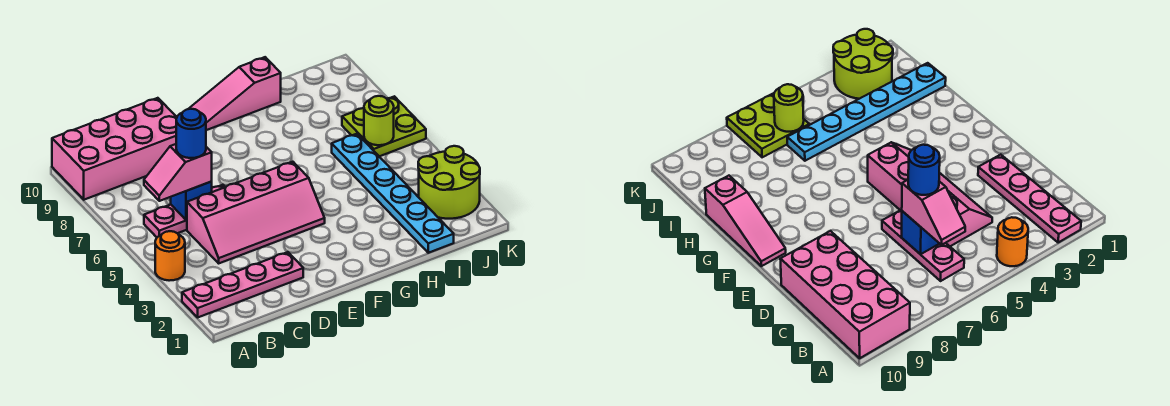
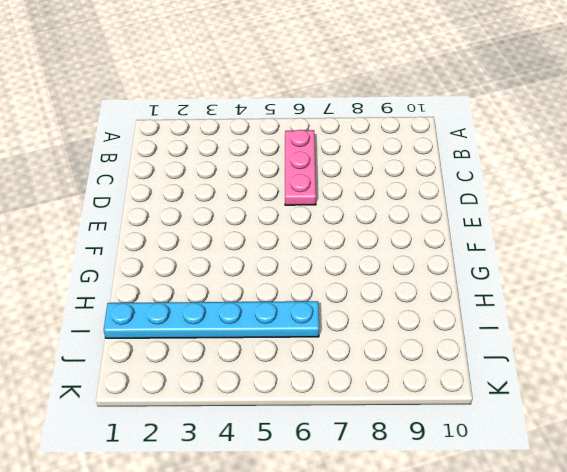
none -> pink plate A2:D2 level 1
none -> orange round brick A4 level 1
none -> pink brick A9:D10 level 1

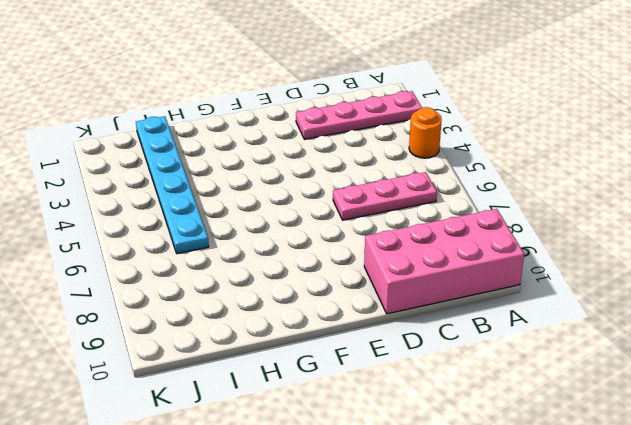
none -> pink slope C4:F5 level 1 top 5
none -> pink slope F10:H10 level 1 top H
none -> lime round brick J2:K3 level 1

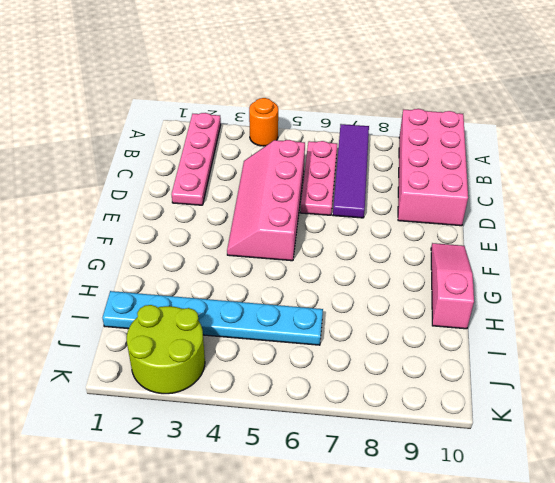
purple tile A7:D7 level 1 -> none
none -> lime plate J6:K7 level 1
none -> blue brick C6 level 2
none -> lime round brick J6 level 2

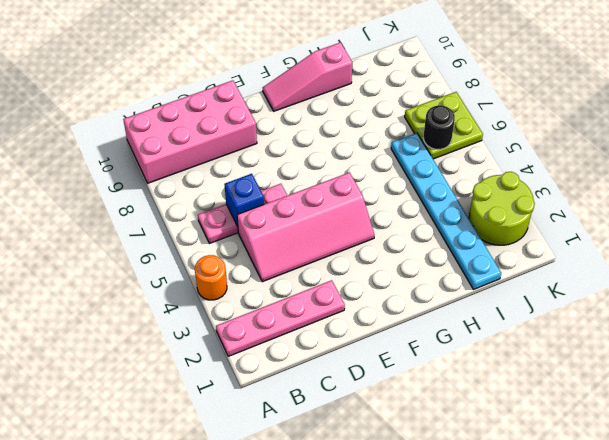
black round brick J6 level 2 -> lime round brick J6 level 2
none -> pink slope B6:C6 level 3 top C
none -> blue round brick C6 level 4

